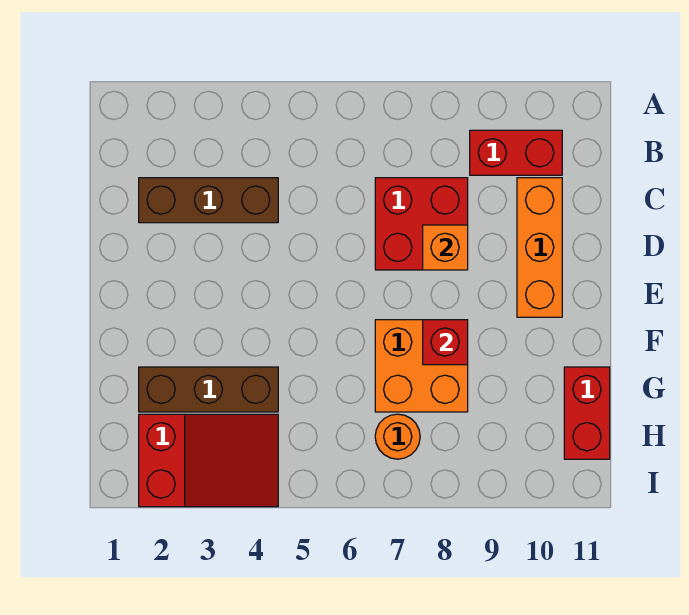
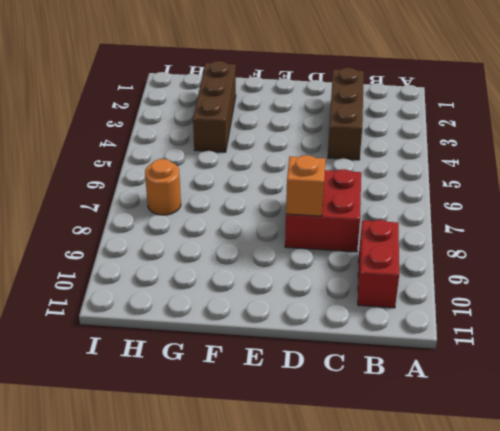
none -> orange brick C10:E10 level 1
none -> orange brick F7:G8 level 1

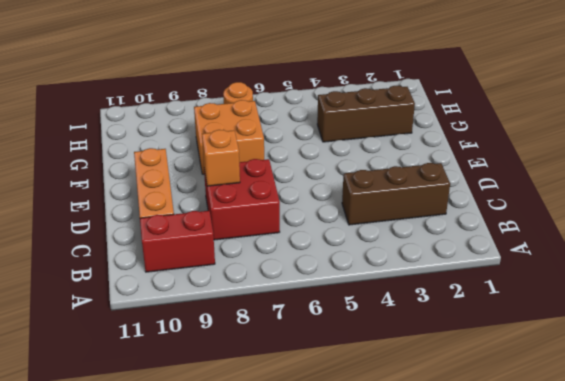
none -> red brick G11:H11 level 1
none -> red slope H2:I4 level 1 top 2

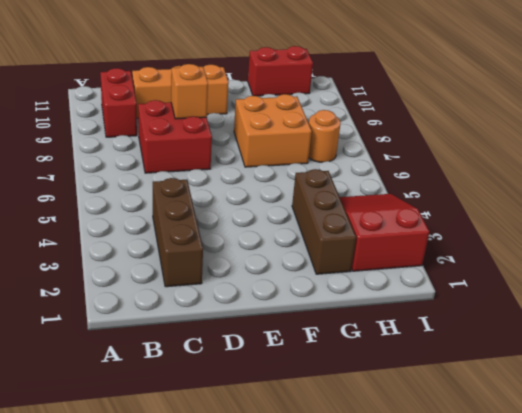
none -> red brick F8 level 2

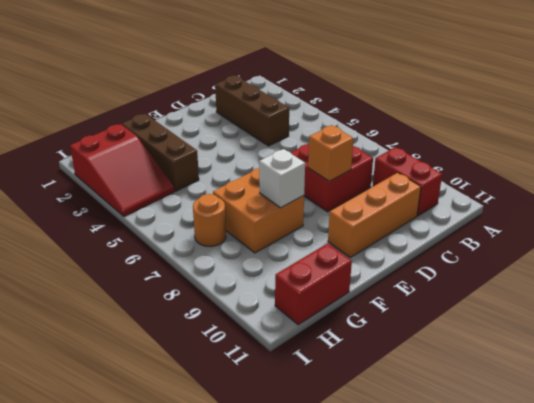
white brick F8 level 2 -> red brick F8 level 2

